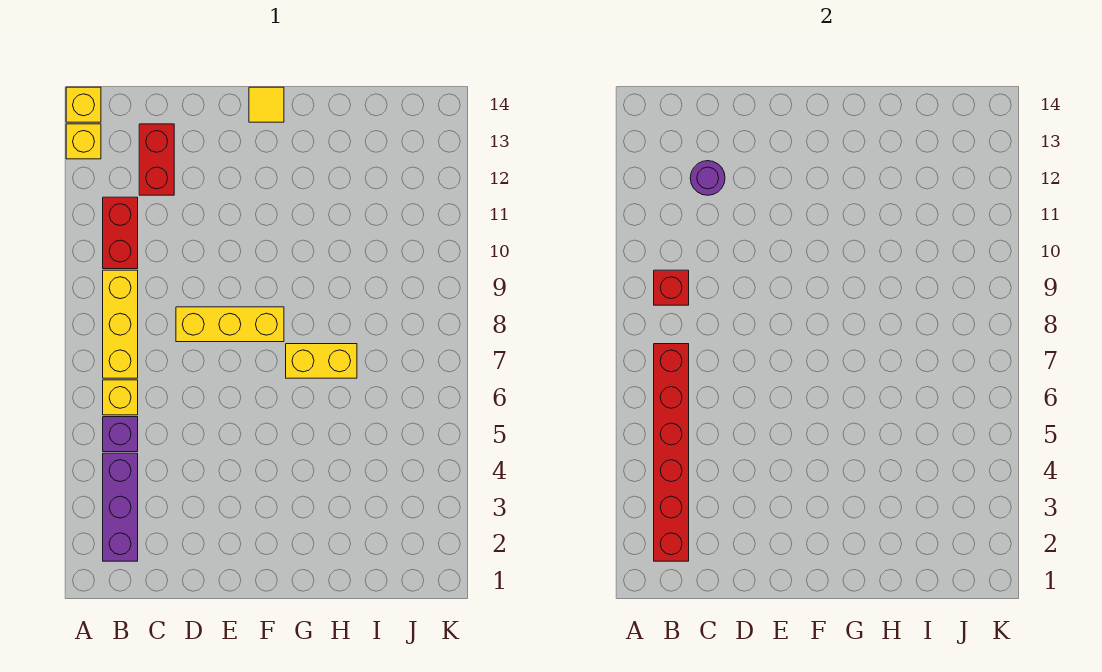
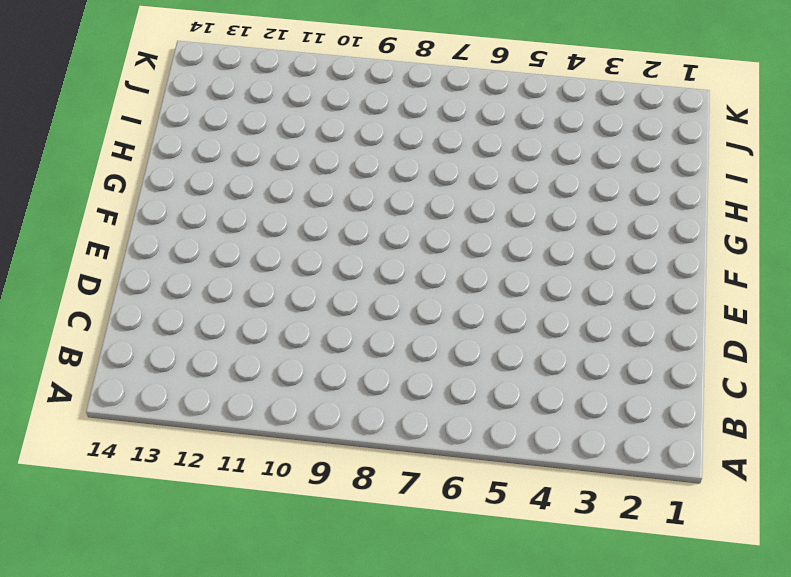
none -> yellow brick A13 level 1
none -> yellow brick A14 level 1
none -> purple brick B2:B4 level 1

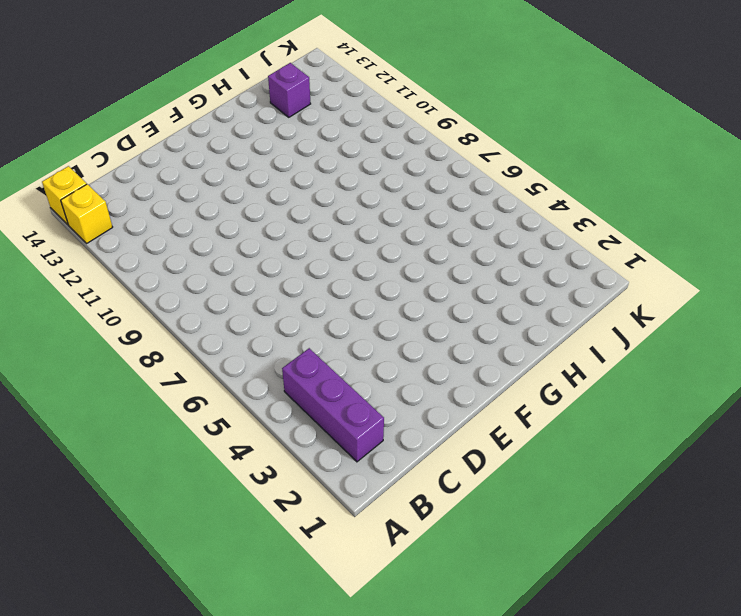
purple brick I13 level 1 -> purple brick B5 level 1
none -> yellow brick B6 level 1
none -> yellow brick B7:B9 level 1
none -> red brick B10:B11 level 1

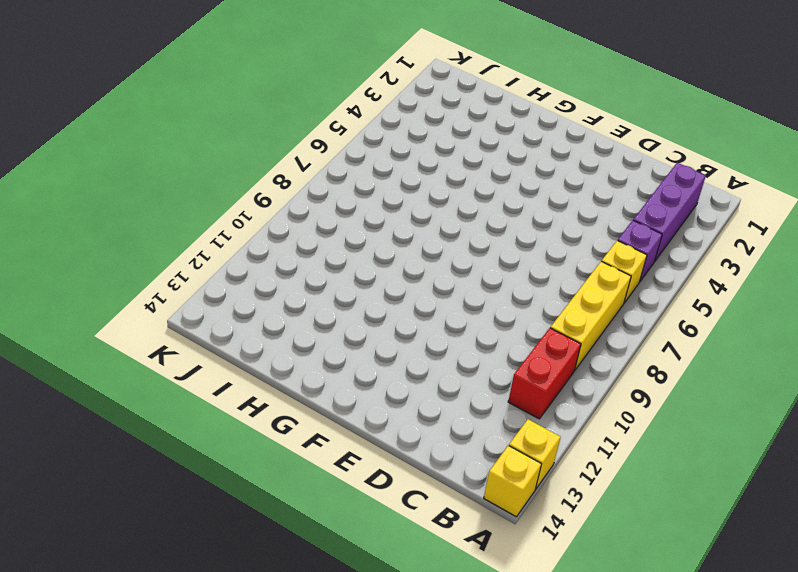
none -> red brick C12:C13 level 1
none -> yellow brick D8:F8 level 1
none -> yellow tile F14 level 1

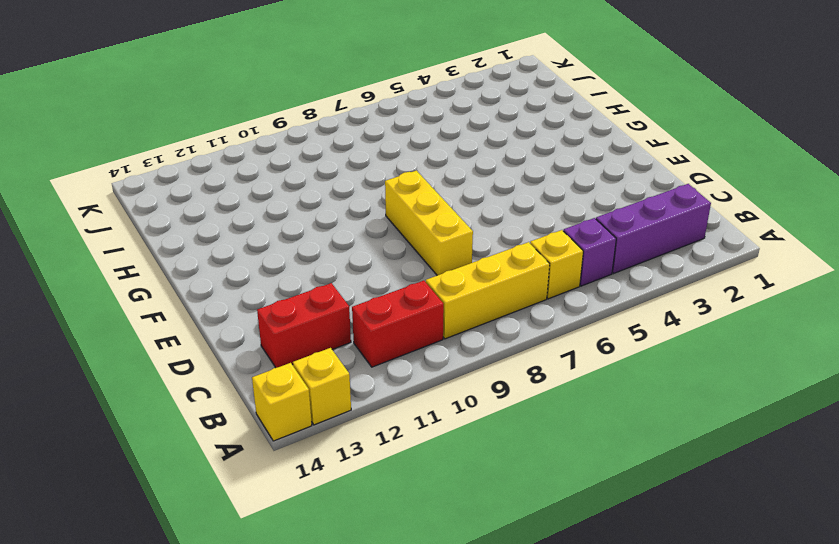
none -> yellow tile F14 level 1
none -> yellow brick G7:H7 level 1
none -> red brick B2:B7 level 2

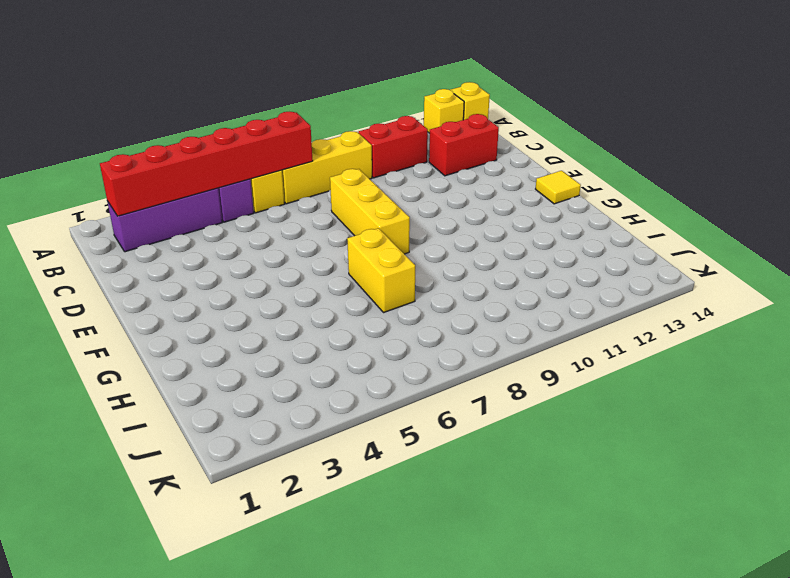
none -> red brick B9 level 2
none -> purple round brick C12 level 2

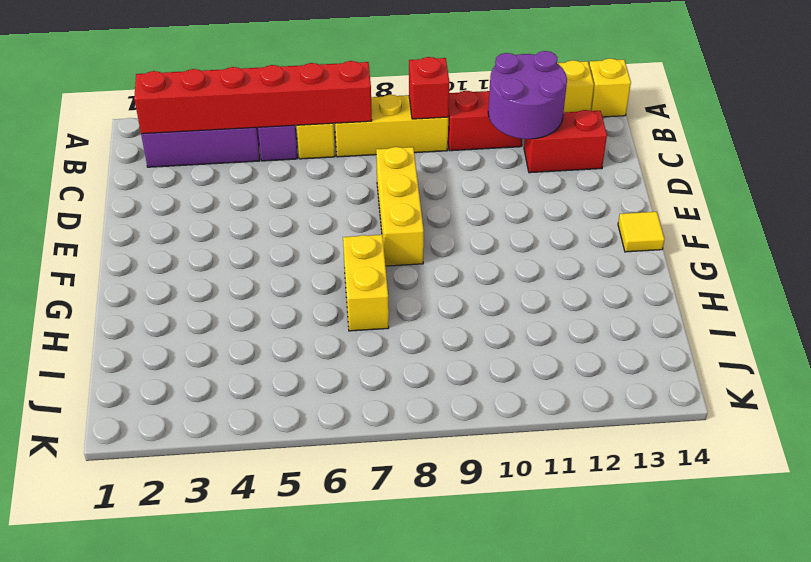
purple round brick B11:C12 level 2 -> purple round brick C12 level 2

